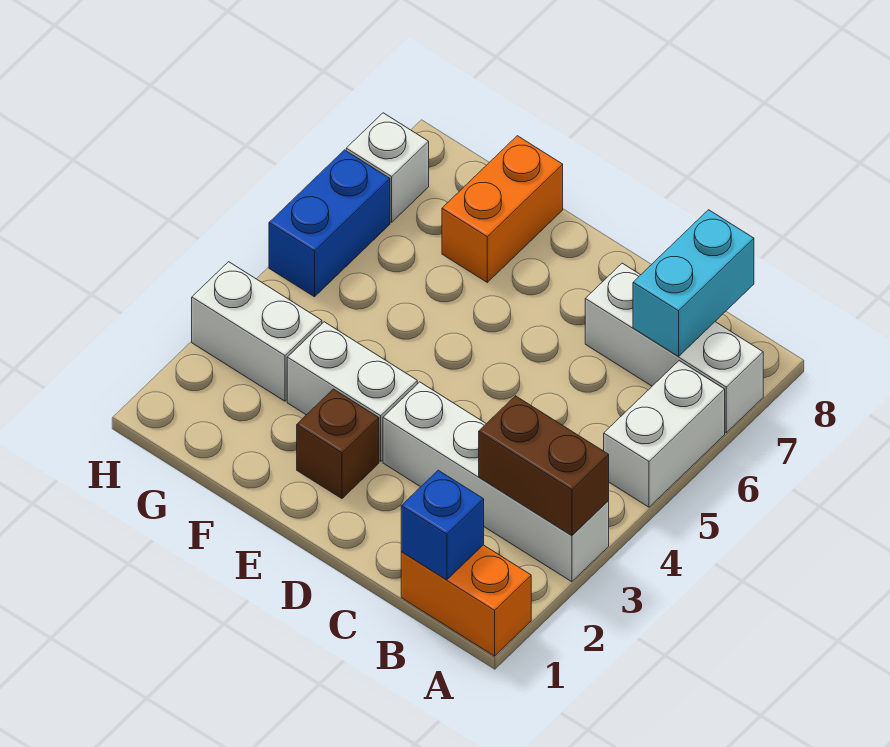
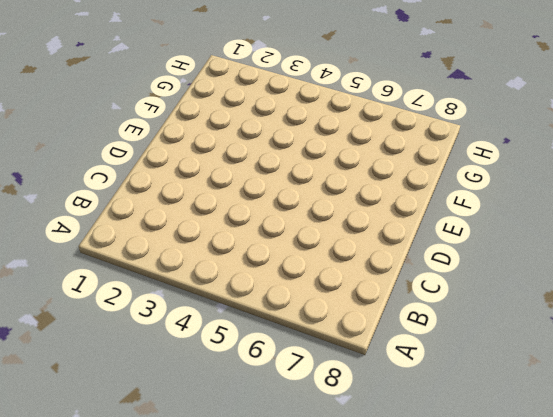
none -> orange brick A1:B1 level 1
none -> white brick A3:D3 level 1
none -> white brick A5:A6 level 1

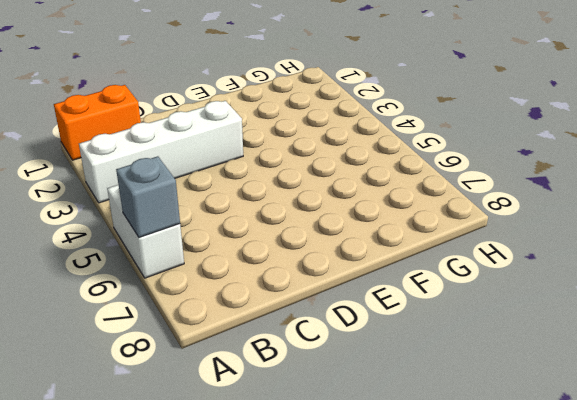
grey brick A6 level 2 -> none
none -> white brick A7:C7 level 1
none -> brown brick E2 level 1
none -> white brick E3:F3 level 1

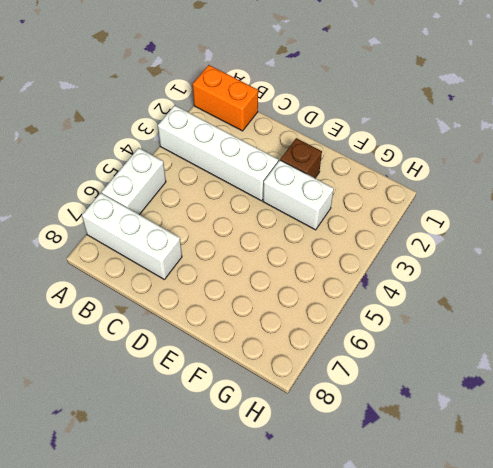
none -> orange brick F7:F8 level 1
none -> white brick G3:H3 level 1
none -> blue brick H5:H6 level 1

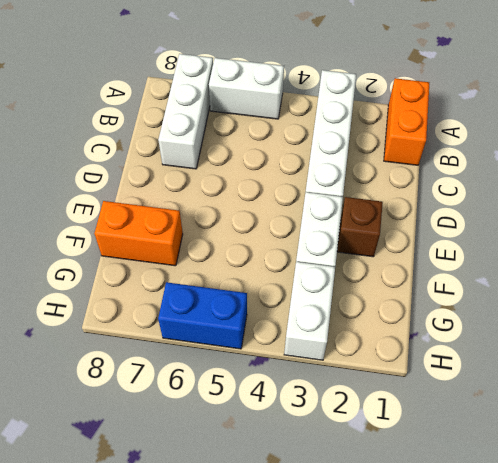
none -> white brick H7 level 1
none -> brown brick A3:B3 level 2
none -> blue brick B1 level 2

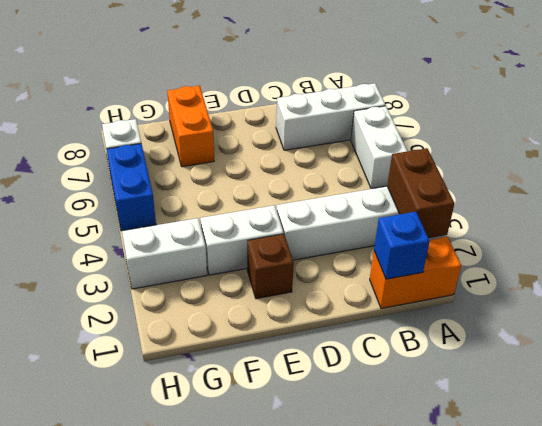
brown brick A2:A3 level 2 -> brown brick A3:B3 level 2
none -> cyan brick B7:B8 level 2

